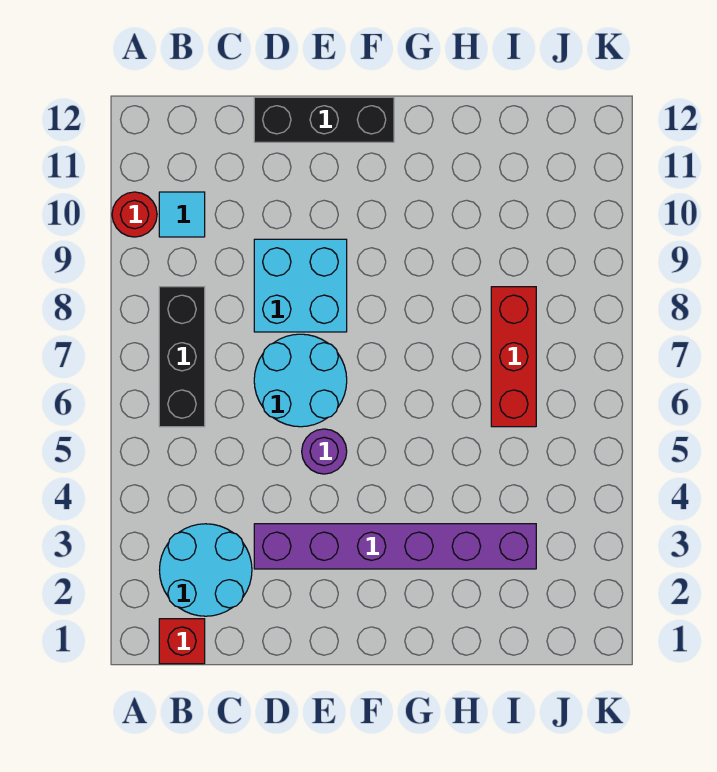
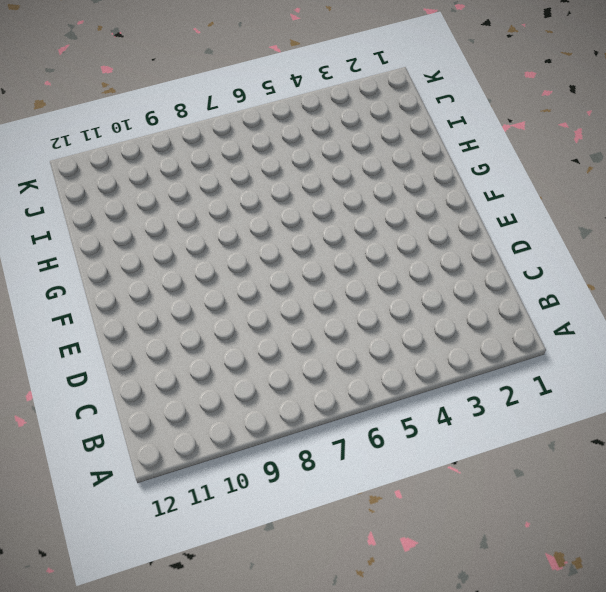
none -> red round brick A10 level 1
none -> red brick B1 level 1

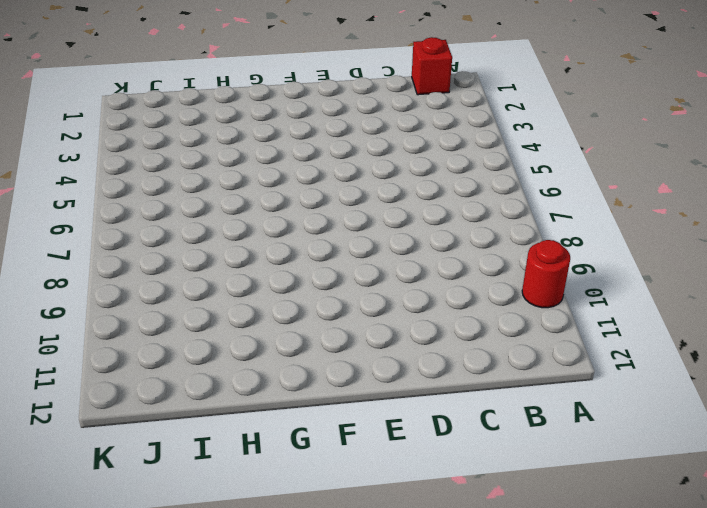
none -> cyan round brick B2:C3 level 1
none -> black brick B6:B8 level 1

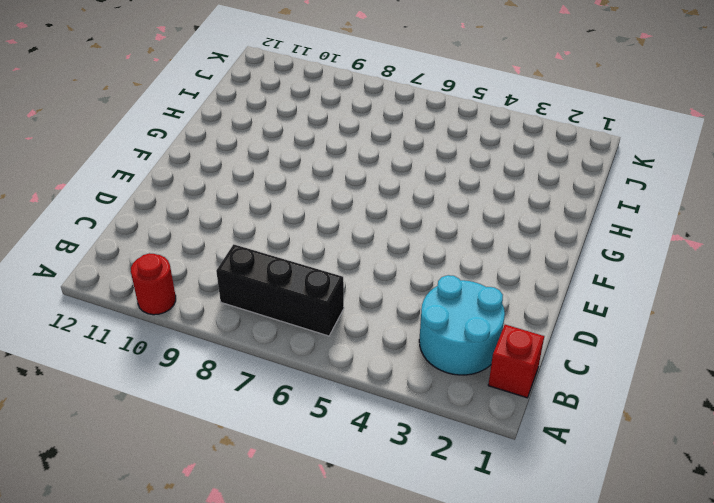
none -> cyan tile B10 level 1
none -> purple brick D3:I3 level 1

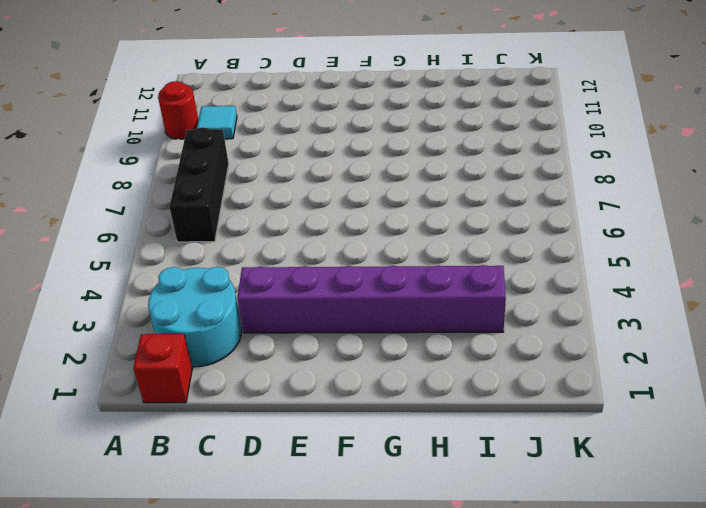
none -> cyan round brick D6:E7 level 1
none -> cyan brick D8:E9 level 1

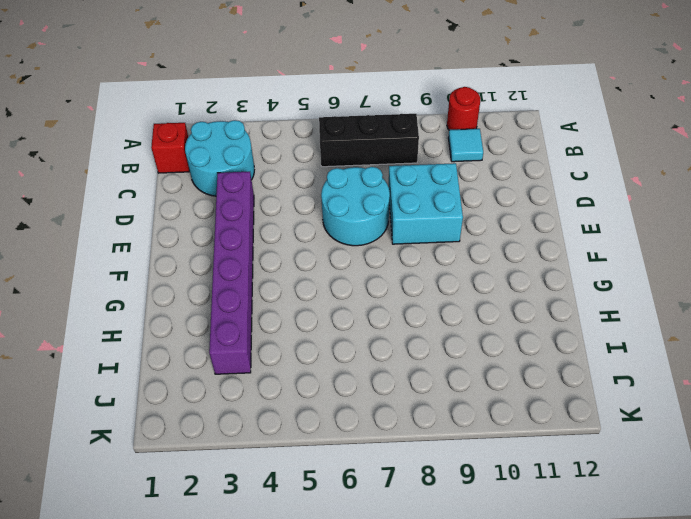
none -> black brick D12:F12 level 1
none -> purple round brick E5 level 1

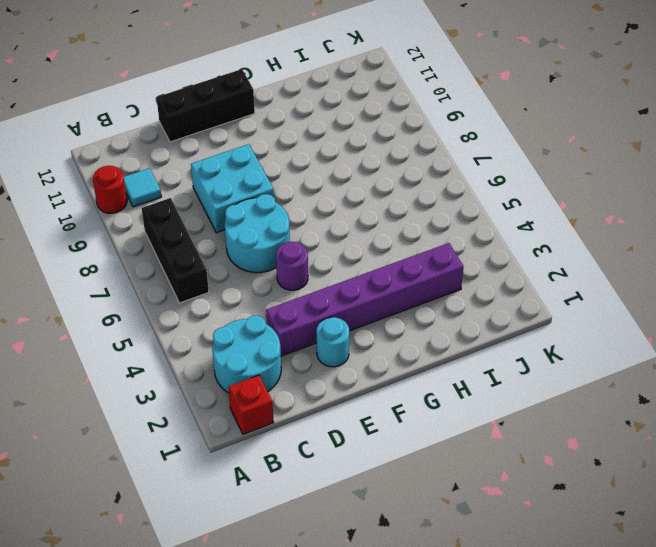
cyan round brick E2 level 1 -> none
none -> red brick I6:I8 level 1

